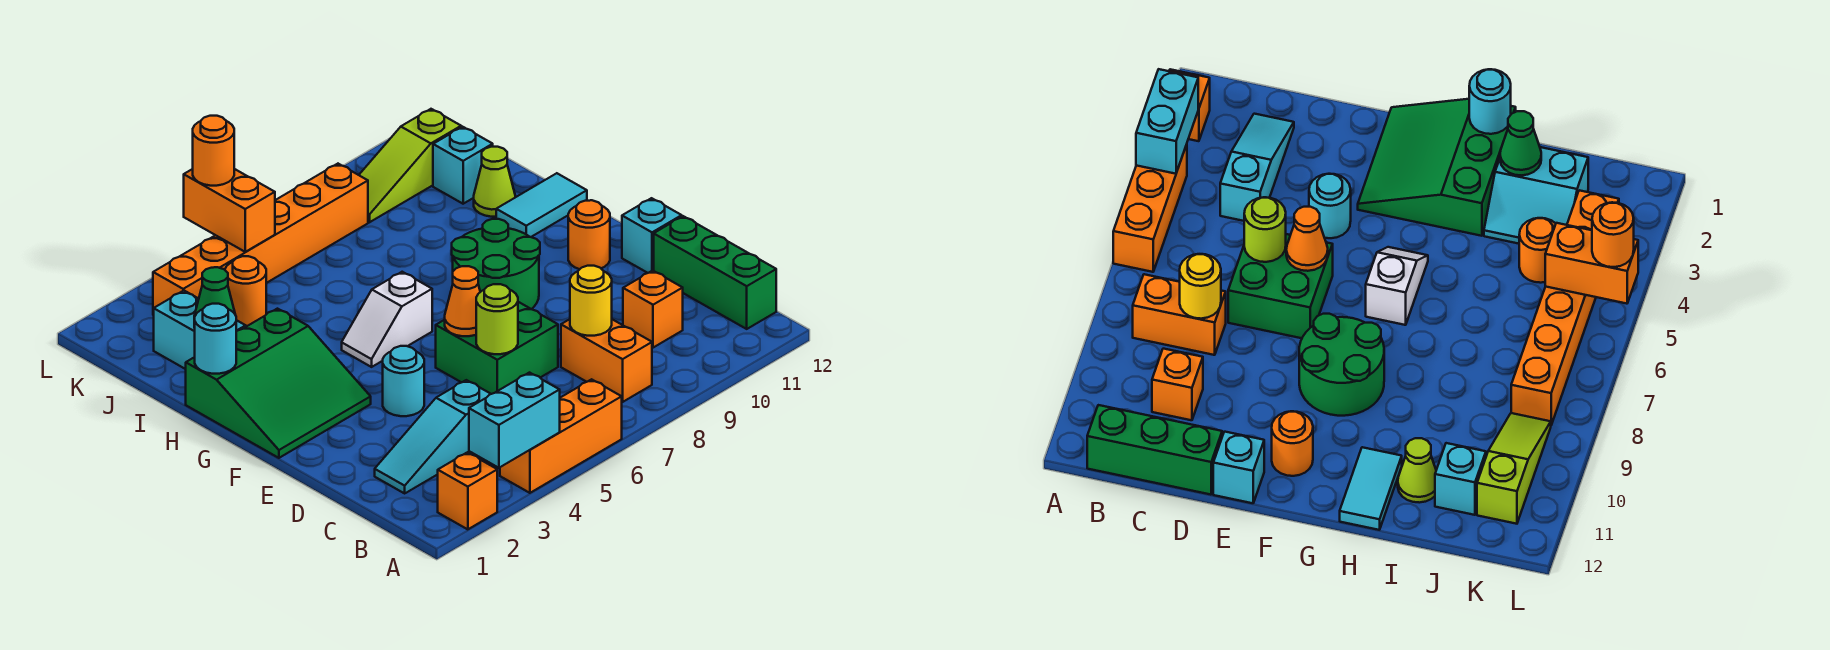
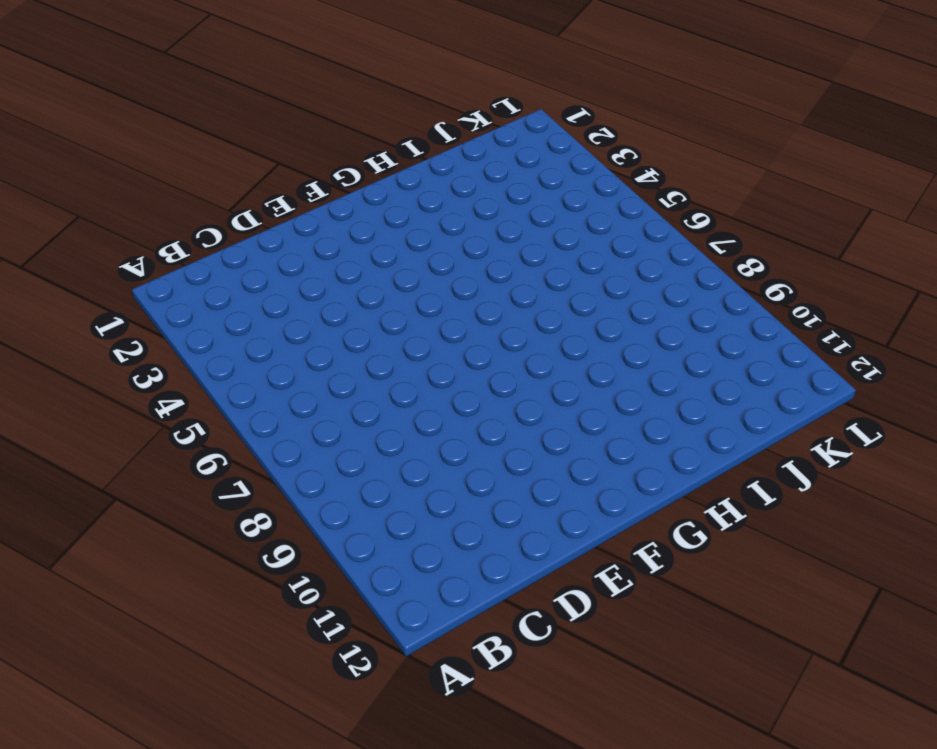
none -> orange brick A2 level 1
none -> orange brick A4:A6 level 1
none -> orange brick B8:C8 level 1

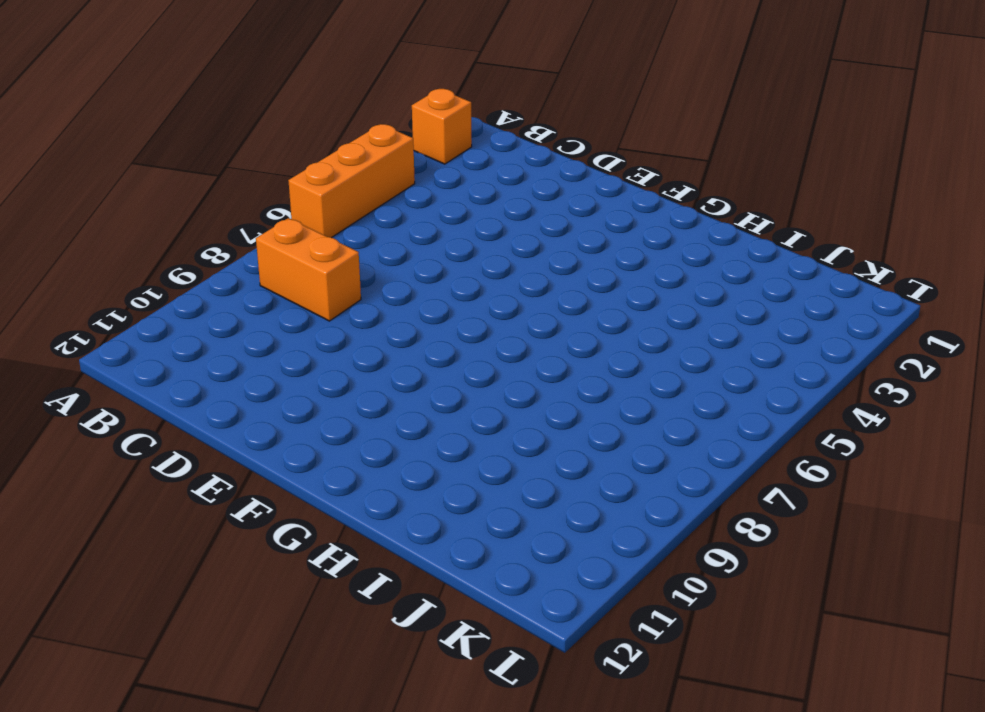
none -> green brick B12:D12 level 1
none -> cyan slope C2:C4 level 1 top 4
none -> orange brick C10 level 1

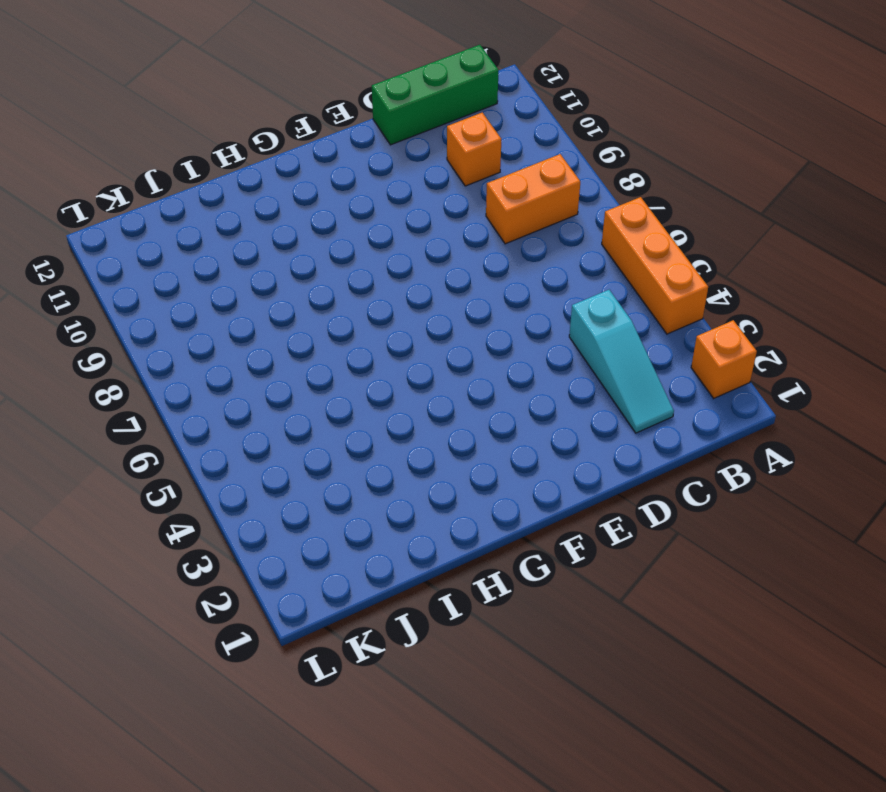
none -> green brick D6:E7 level 1
none -> cyan round brick E4 level 1
none -> cyan brick E12 level 1

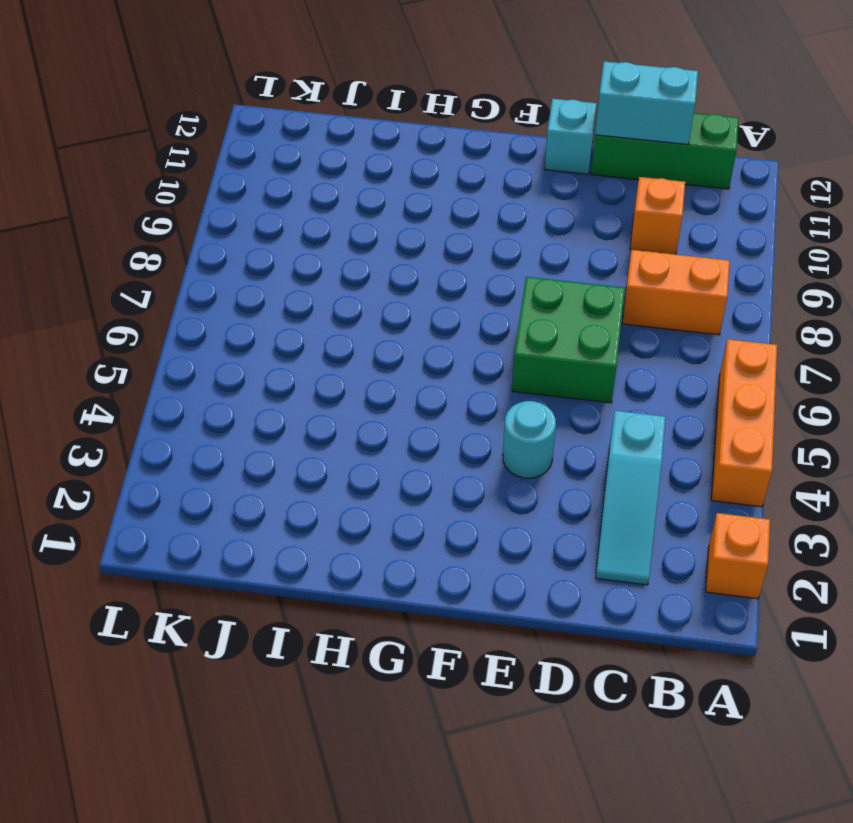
cyan brick C12:D12 level 2 -> cyan brick A3:A4 level 2
none -> green slope F1:H3 level 1 top H
none -> green round brick F8:G9 level 1
none -> orange round brick F11 level 1

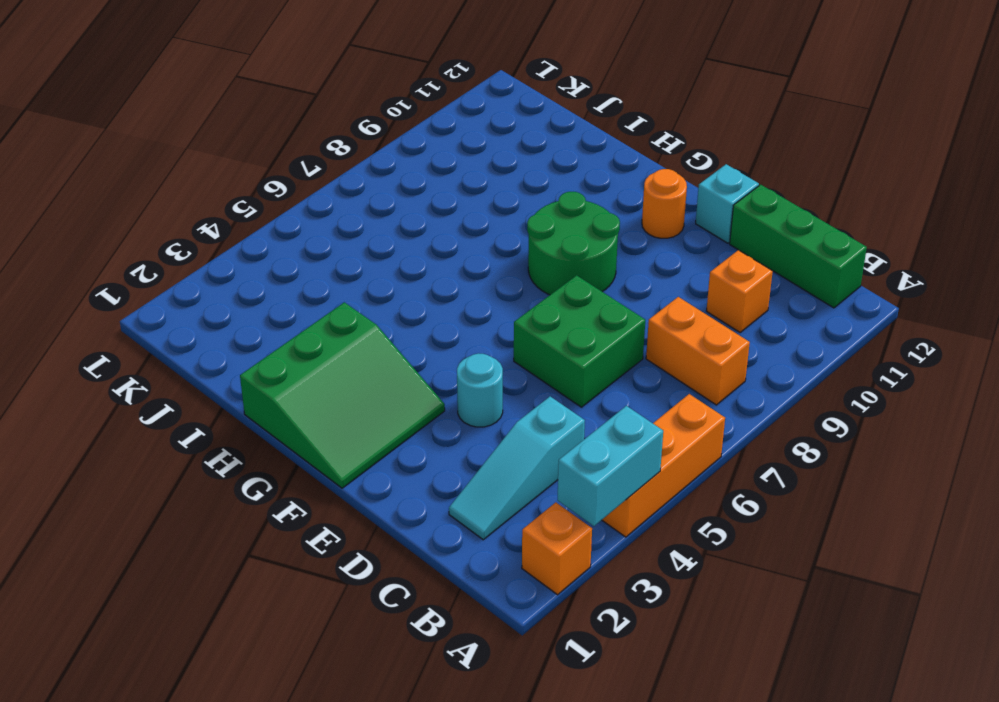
none -> white slope G5:G6 level 1 top 6
none -> cyan tile H11:H12 level 1
none -> cyan slope I2:J3 level 1 top 2

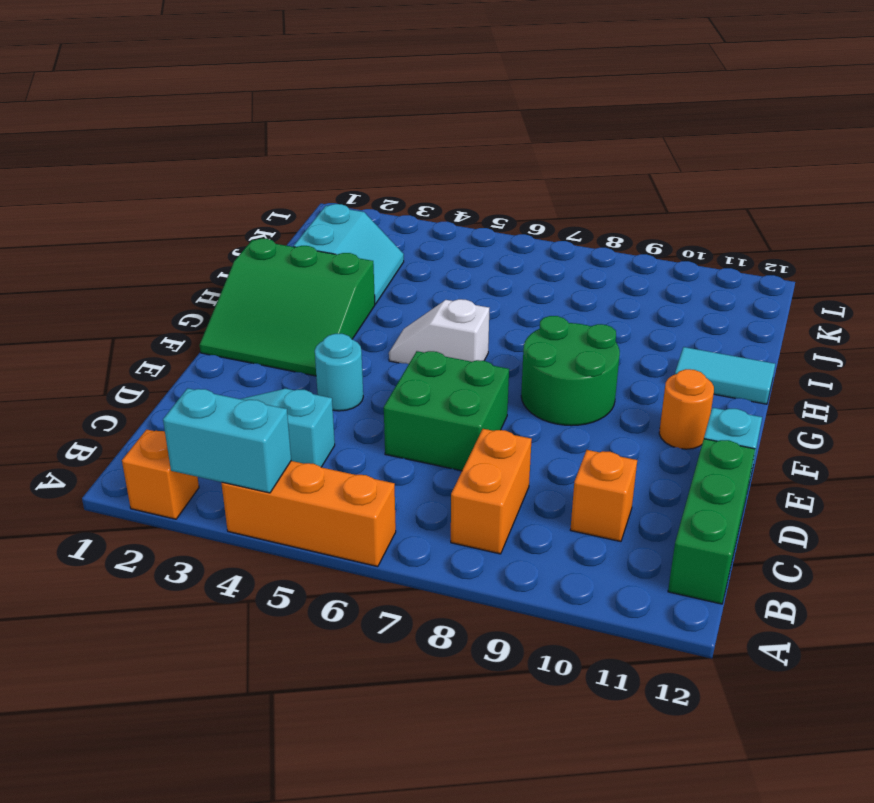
none -> lime cone I11 level 1
none -> orange round brick J4 level 1
none -> cyan brick J11 level 1

